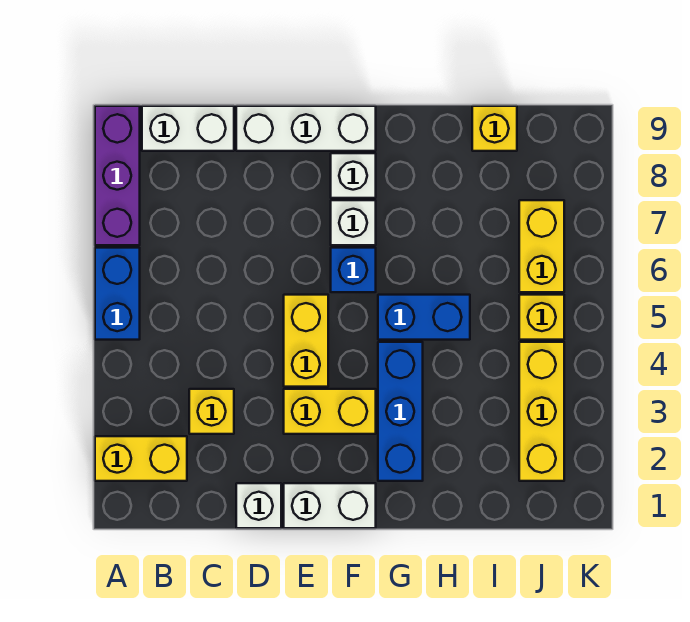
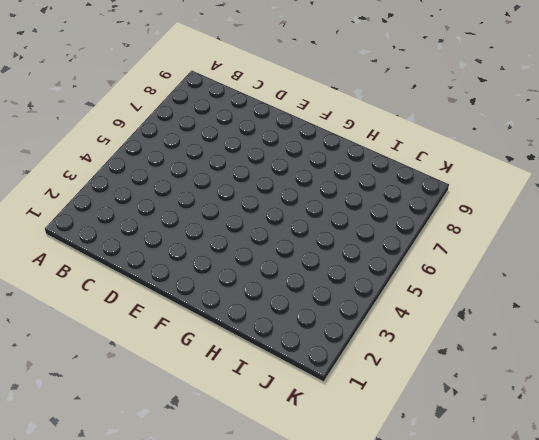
none -> yellow brick A2:B2 level 1
none -> blue brick A5:A6 level 1
none -> purple brick A7:A9 level 1

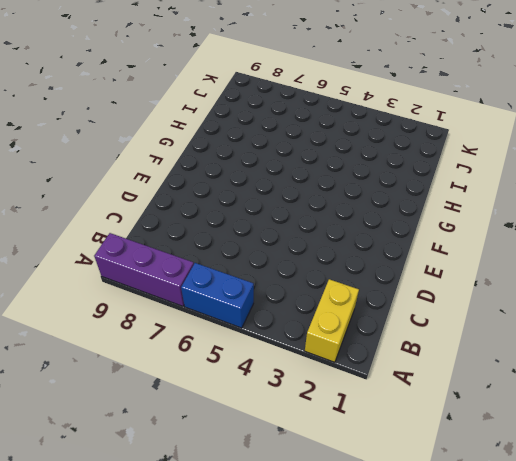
none -> white brick B9:C9 level 1
none -> yellow brick C3 level 1
none -> white brick D1 level 1

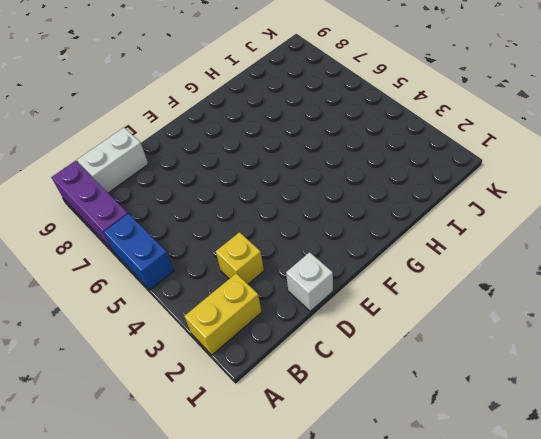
none -> white brick D9:F9 level 1
none -> white brick E1:F1 level 1
none -> yellow brick E3:F3 level 1

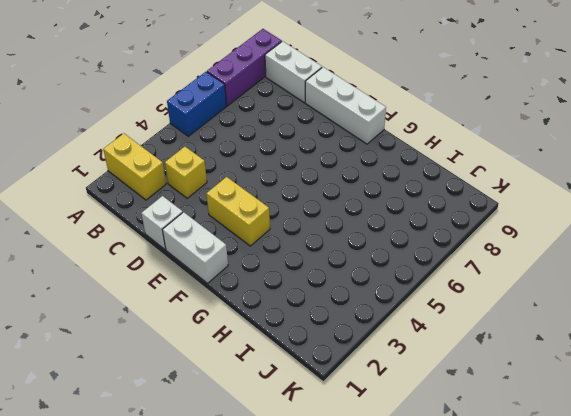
none -> yellow brick E4:E5 level 1
none -> blue brick F6 level 1
none -> white brick F7 level 1

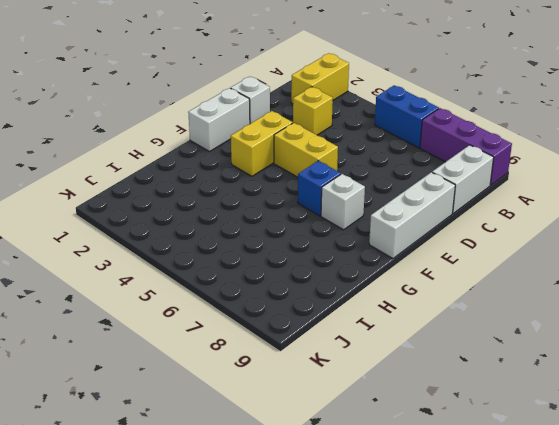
none -> white brick F8 level 1
none -> blue brick G2:G4 level 1
none -> blue brick G5:H5 level 1

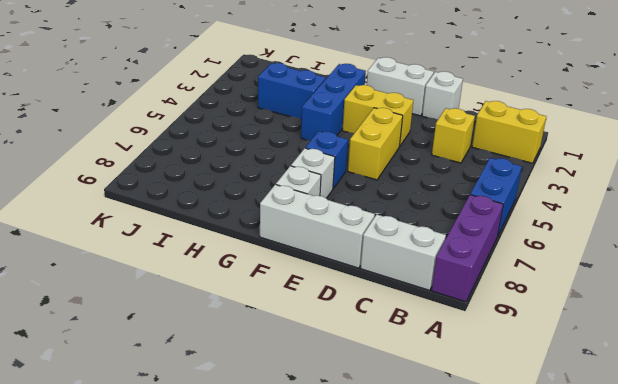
blue brick H3:I3 level 1 -> blue brick G5:H5 level 1
none -> yellow brick I9 level 1
none -> yellow brick J2:J4 level 1
none -> yellow brick J5 level 1

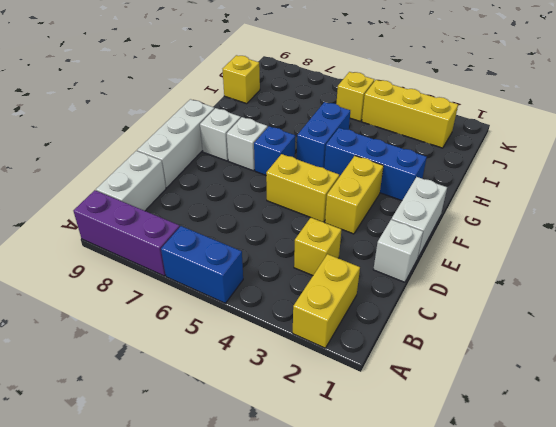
none -> yellow brick J6:J7 level 1

